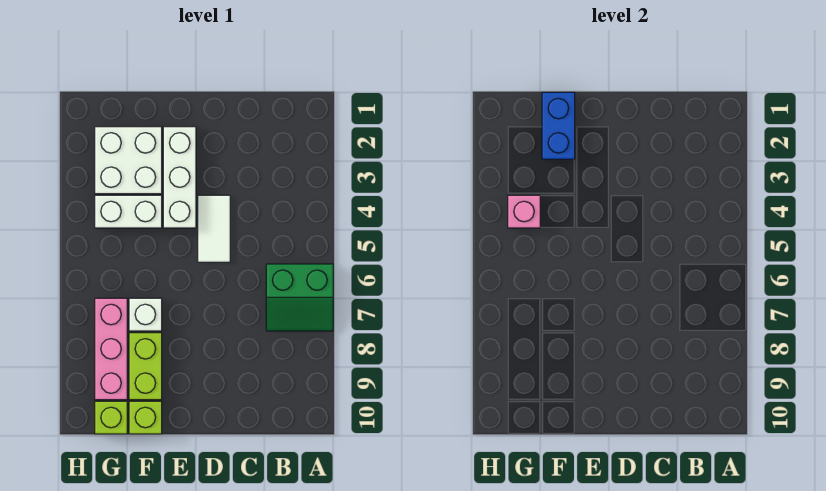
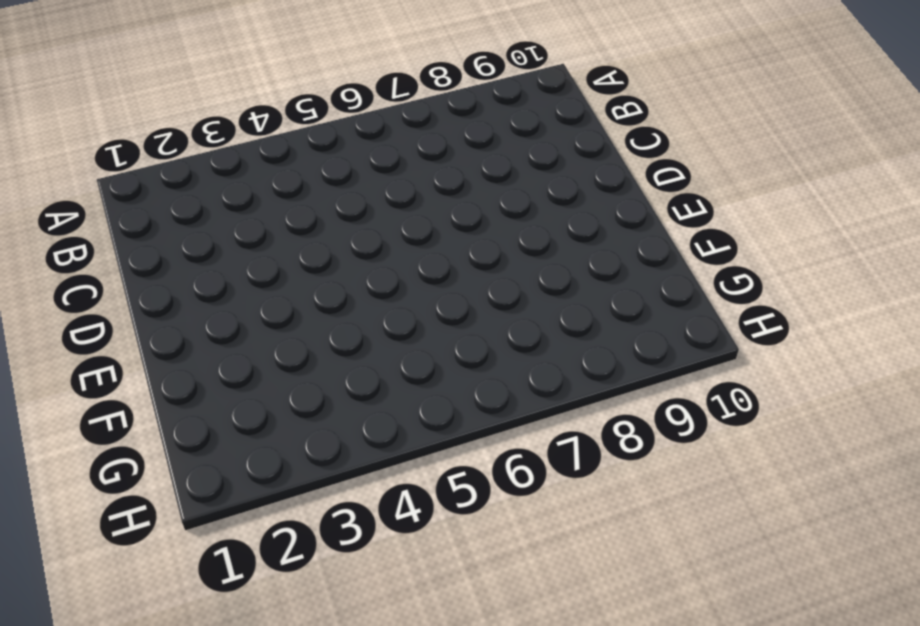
none -> green slope A6:B7 level 1 top 6
none -> white tile D4:D5 level 1
none -> white brick E2:E4 level 1

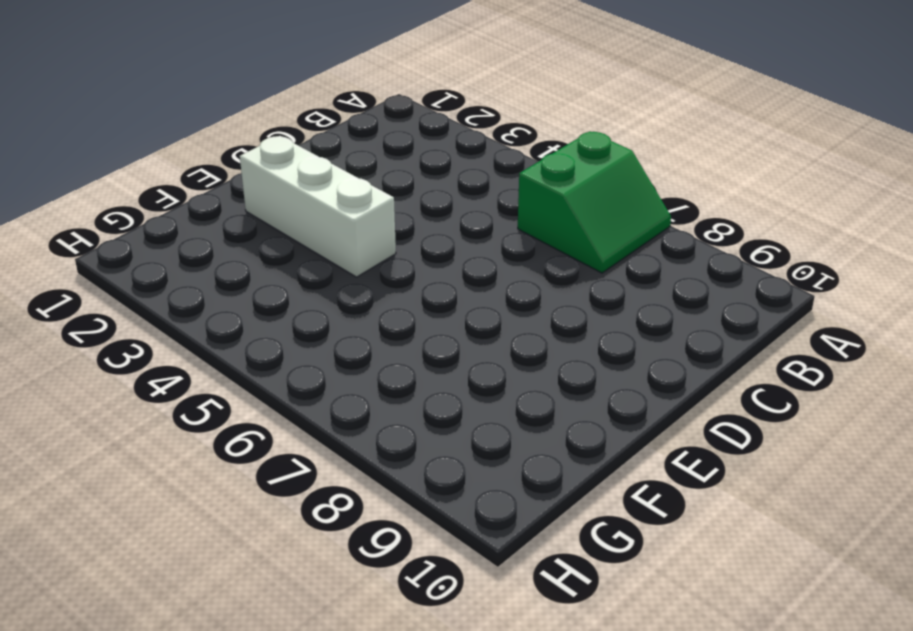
none -> white tile D4:D5 level 1
none -> white brick F2:G3 level 1
none -> white brick F4:G4 level 1

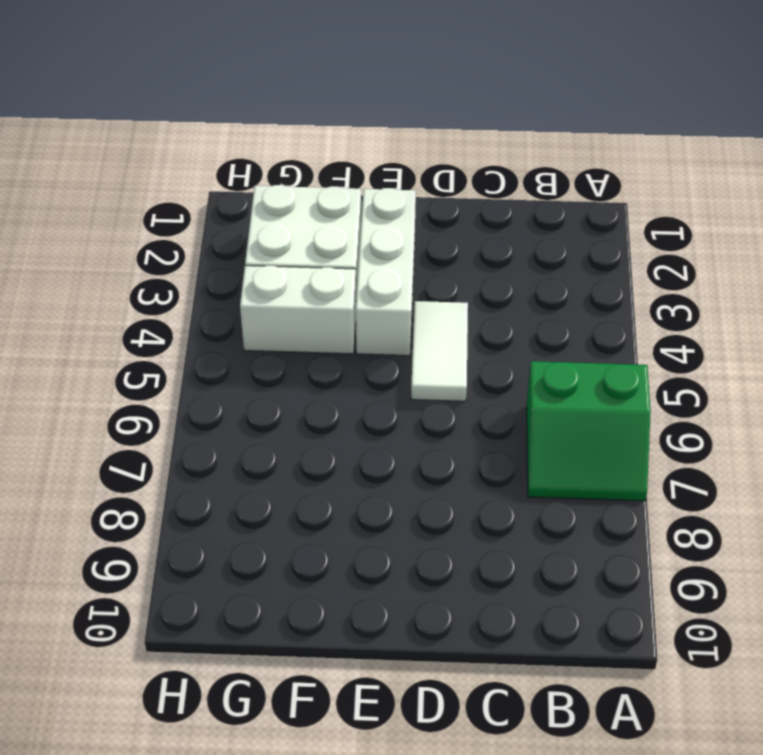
none -> white brick F7 level 1
none -> lime brick F8:F9 level 1
none -> lime brick F10 level 1

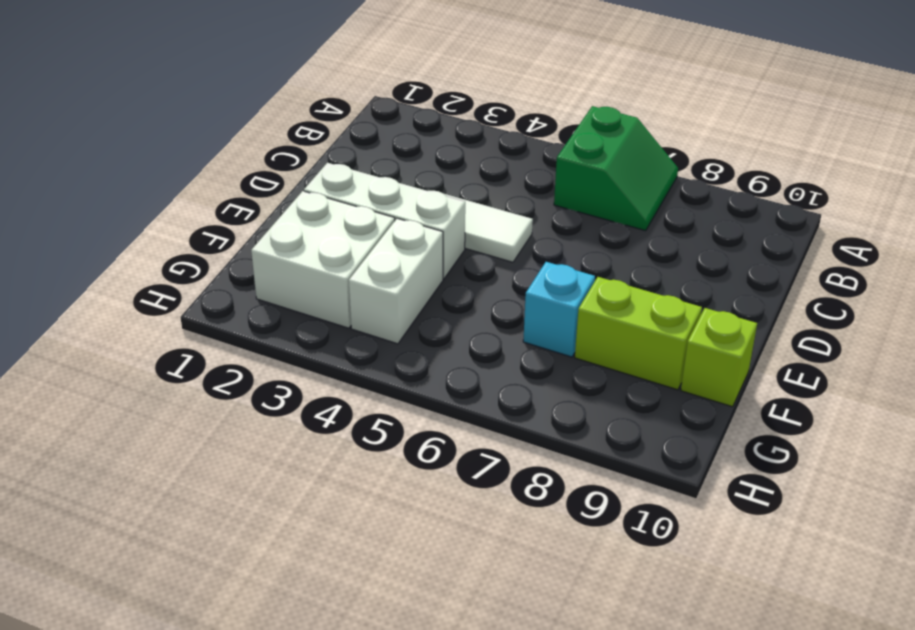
cyan brick F7 level 1 -> white brick F7 level 1
none -> pink brick G7:G9 level 1
none -> lime brick G10 level 1
none -> blue brick F1:F2 level 2

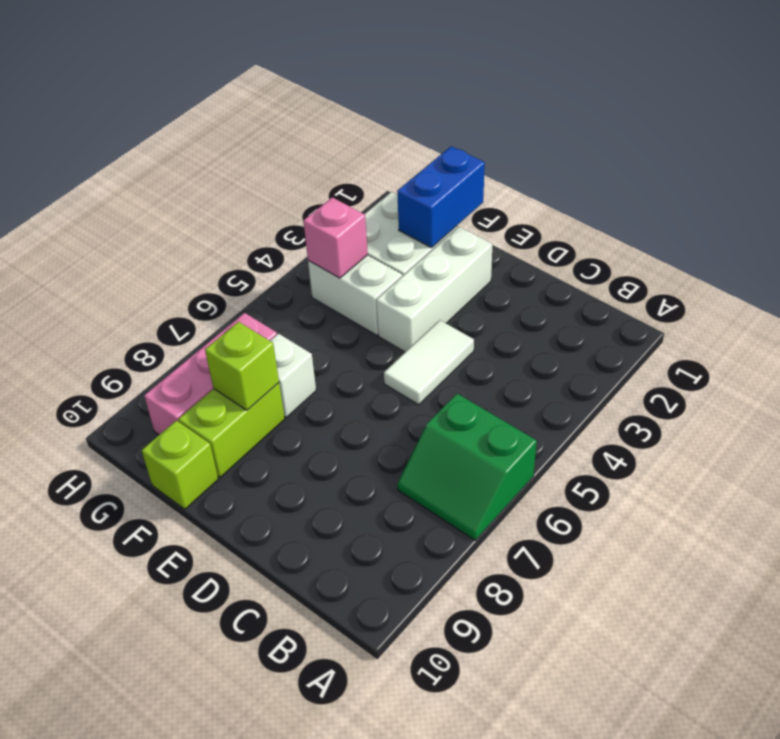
lime brick F8 level 2 -> lime brick G10 level 1

